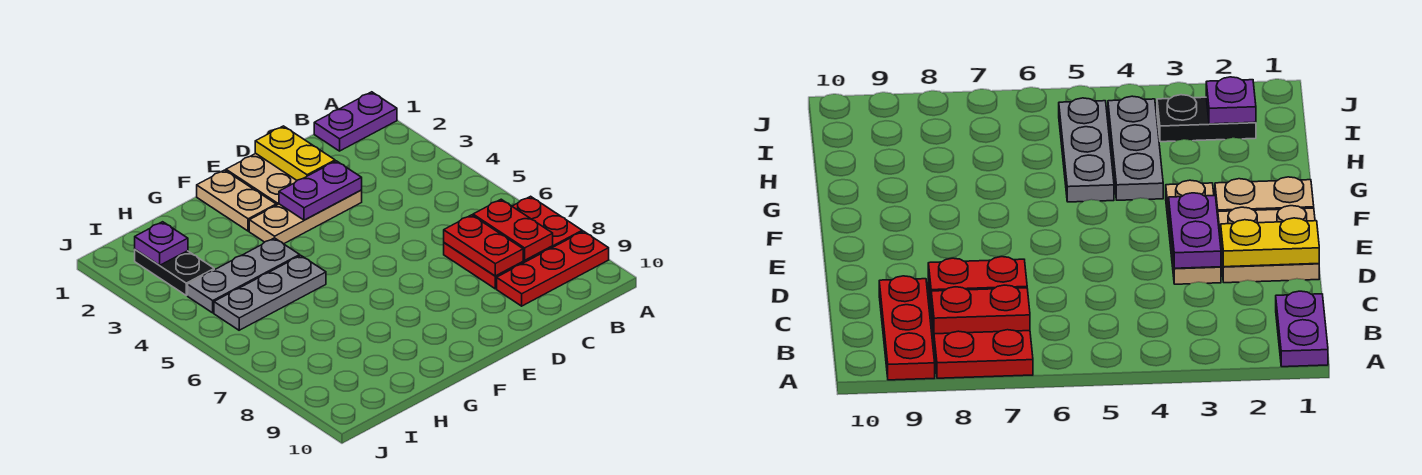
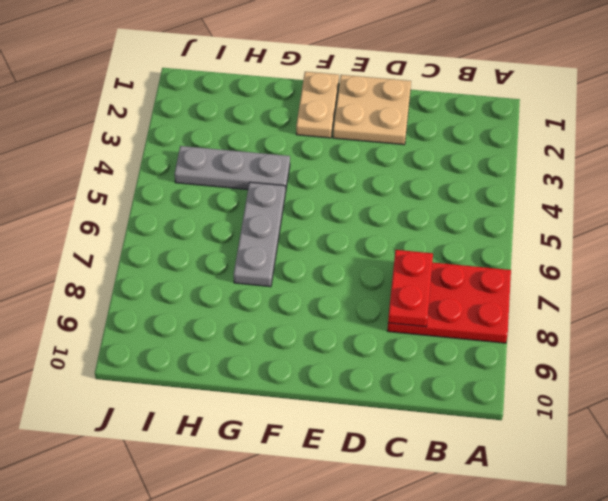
grey plate G5:G7 level 1 -> grey plate G5:I5 level 1
none -> purple plate A1:B1 level 1
none -> red plate A9:C9 level 1
none -> tan plate D3:F3 level 1

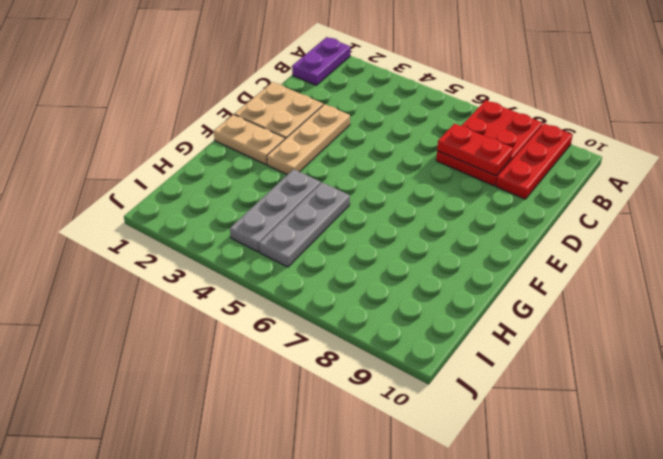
none -> black plate I2:I3 level 1
none -> red plate B7:B8 level 2
none -> yellow plate D1:D2 level 2

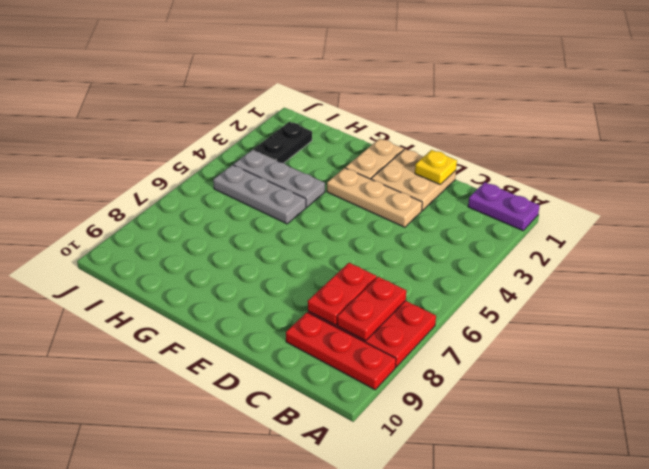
yellow plate D1 level 2 -> yellow plate D1:D2 level 2
none -> purple plate D3:E3 level 2
none -> purple plate I2 level 2

